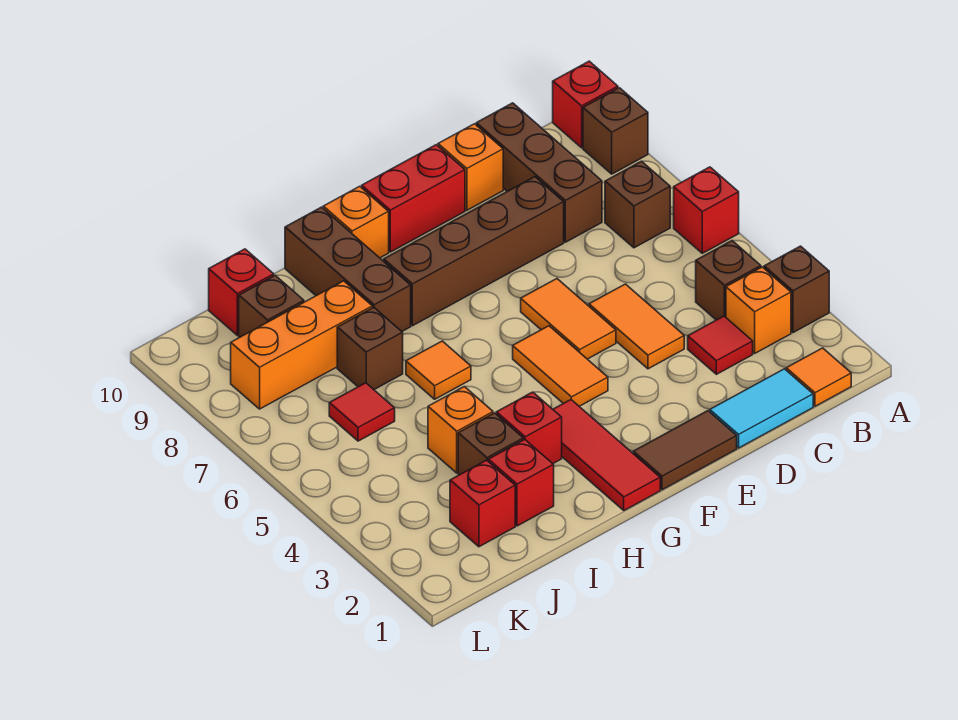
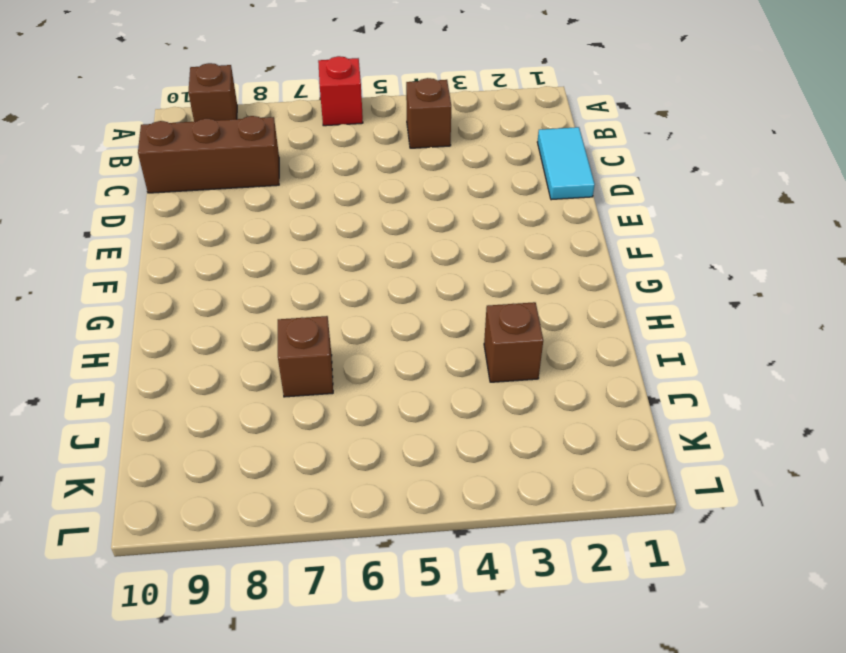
none -> brown brick A3 level 1
none -> red brick A10 level 1
none -> orange tile B1 level 1
none -> orange brick B3 level 1

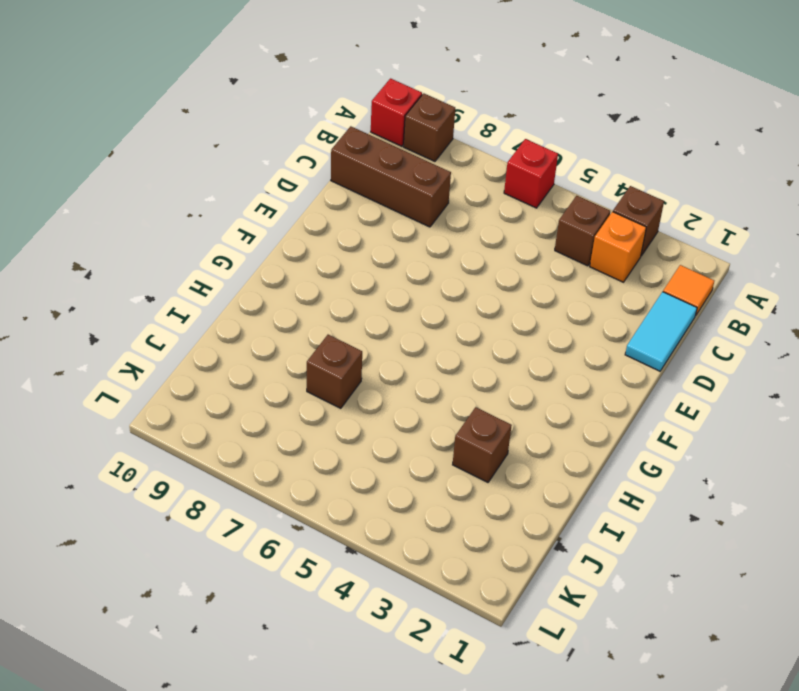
none -> brown brick B7 level 1
none -> red tile C3 level 1
none -> orange tile D4:D5 level 1
none -> brown brick D8:G8 level 1

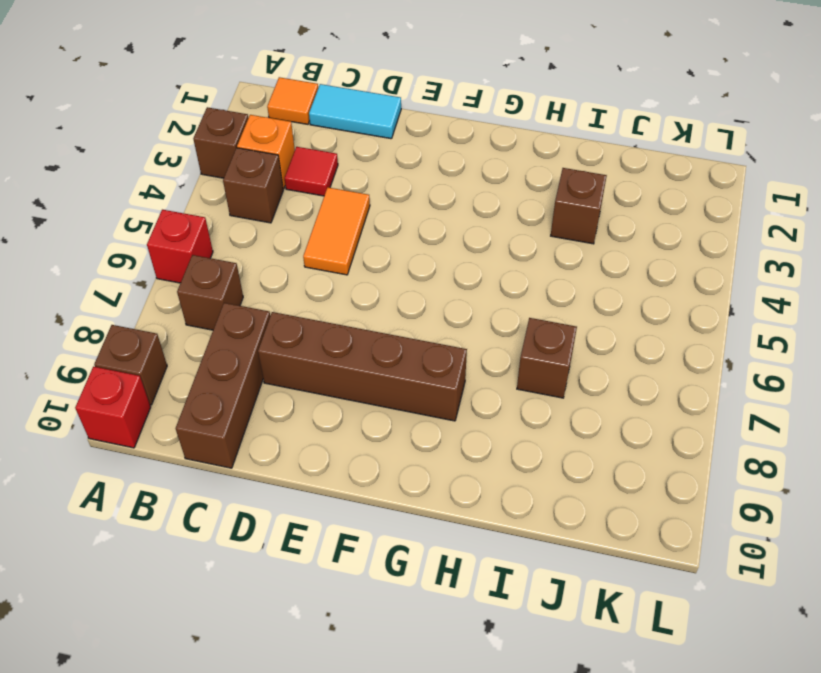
none -> orange brick D10 level 1
none -> brown tile E1:F1 level 1
none -> orange tile E5:E6 level 1
none -> red brick E10:F10 level 1

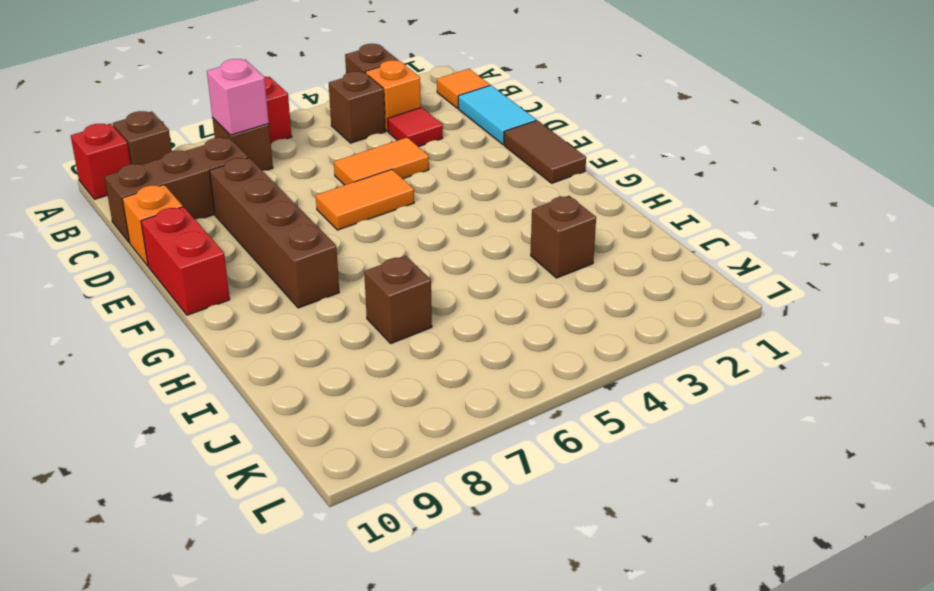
pink brick B7 level 2 -> none
none -> orange tile F4:F5 level 1
none -> red tile G1:G3 level 1
none -> orange brick G10 level 1
none -> red brick H3 level 1

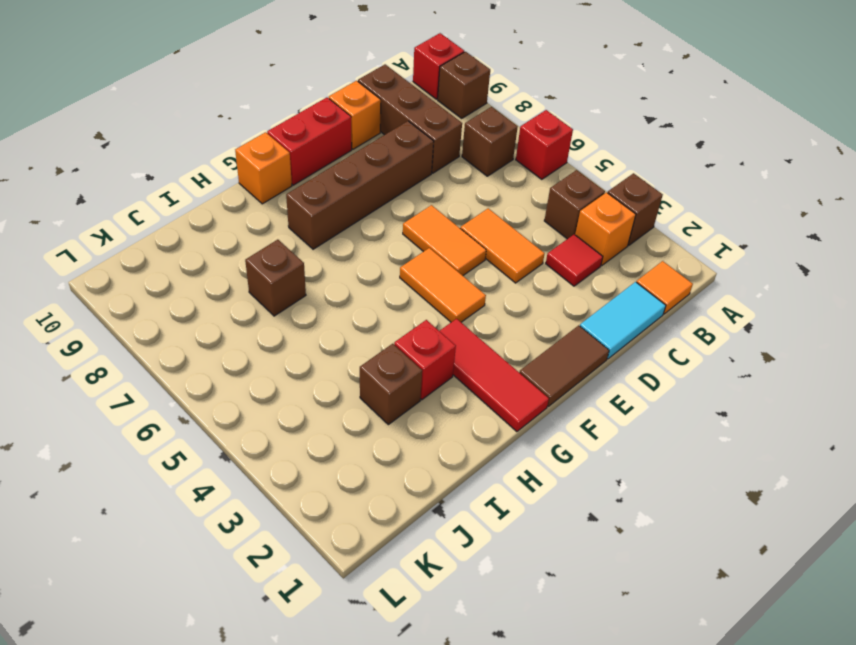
none -> orange tile H6 level 1
none -> brown brick H8:H10 level 1
none -> red brick I2 level 1
none -> orange brick I4 level 1

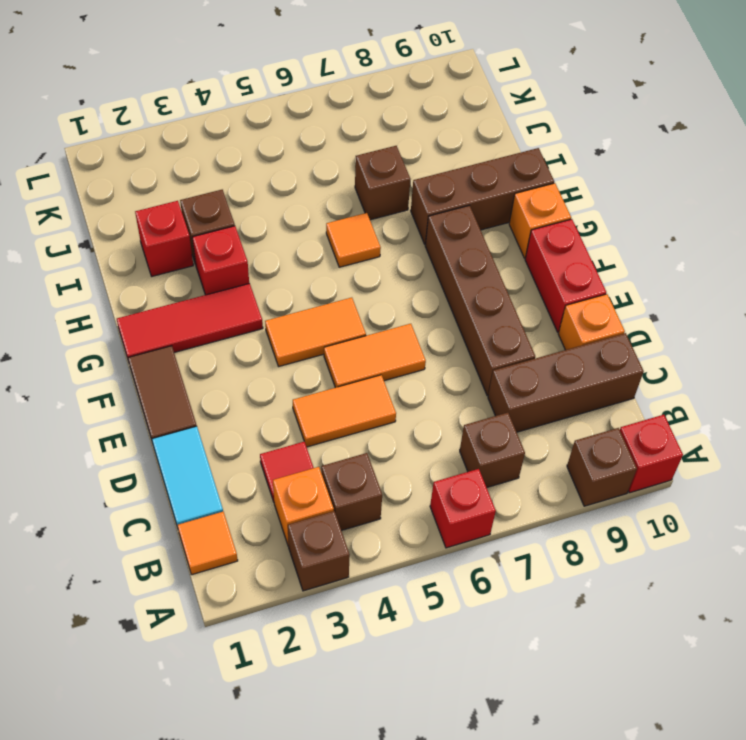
none -> orange brick I4 level 1
none -> orange brick I8:K8 level 1
none -> red brick J2 level 1
none -> red tile J6 level 1

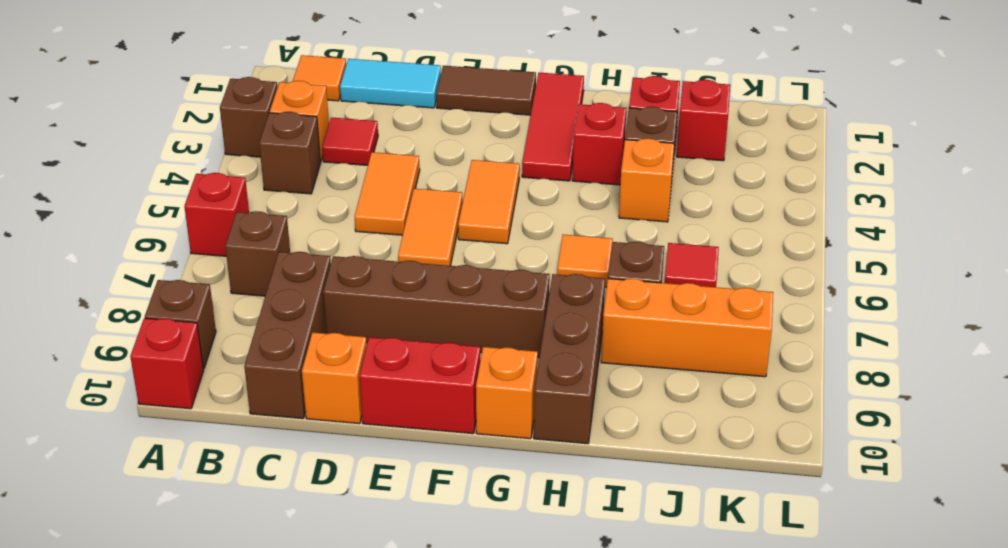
none -> brown brick J9 level 1
none -> red brick J10 level 1

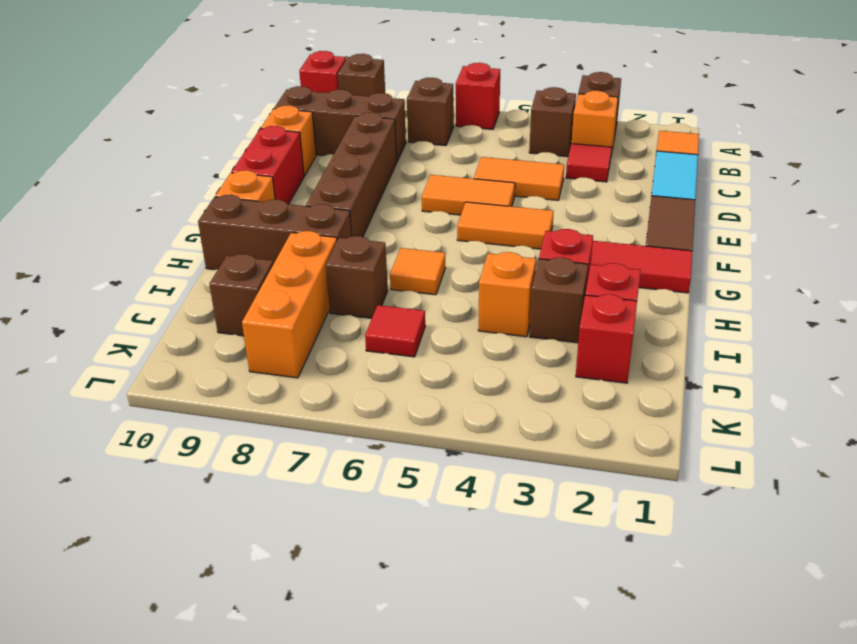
none -> red brick J10 level 1

